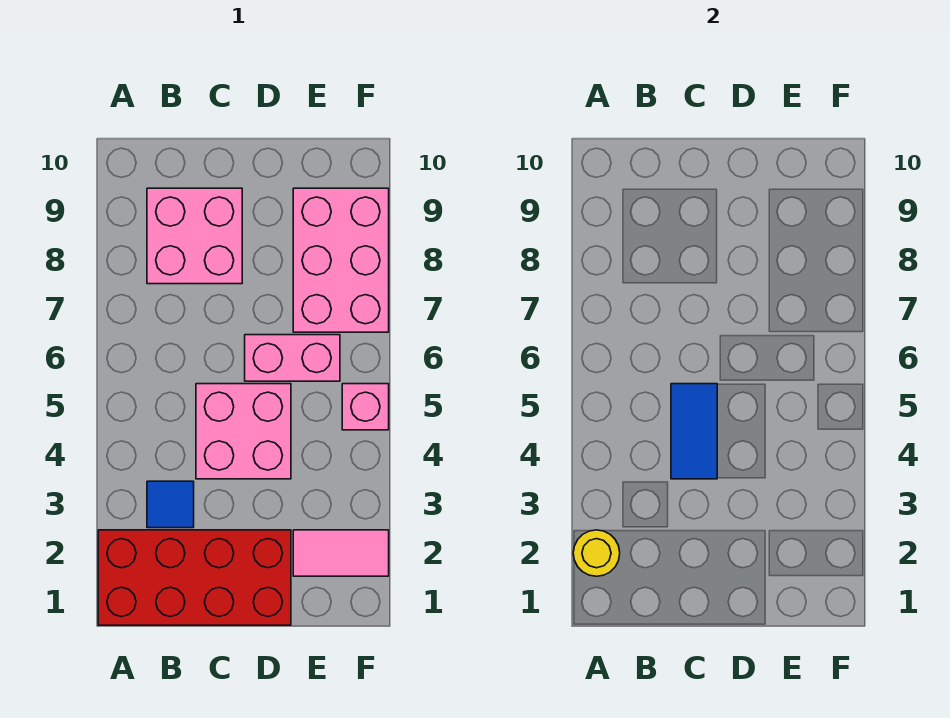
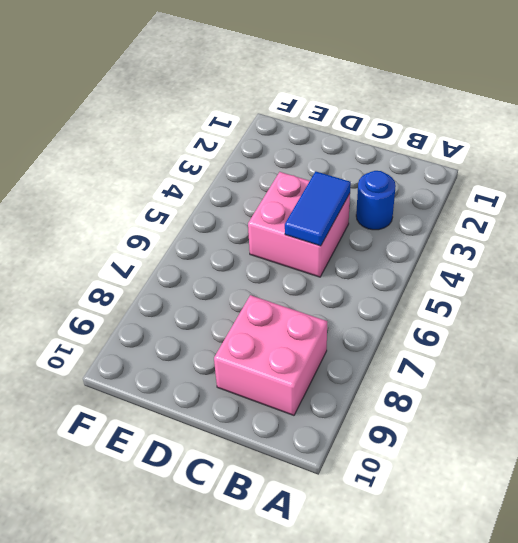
blue round brick B3 level 1 -> blue tile B3 level 1
none -> red brick A1:D2 level 1
none -> pink brick D6:E6 level 1

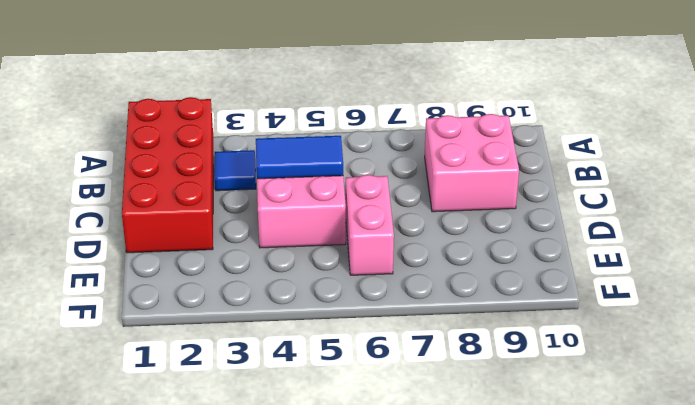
none -> pink tile E2:F2 level 1
none -> pink brick E7:F9 level 1

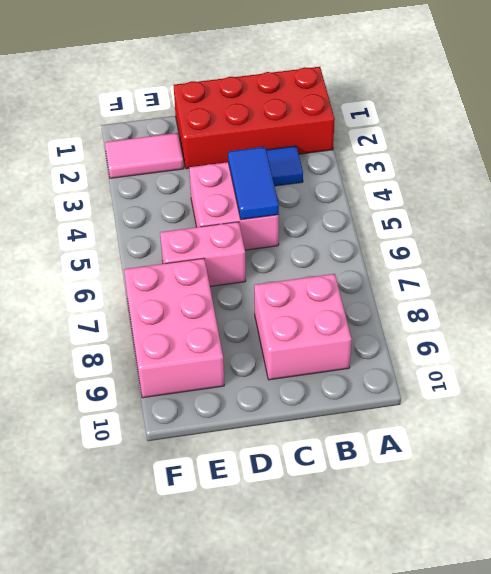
none -> pink brick F5 level 1
none -> yellow round brick A2 level 2

